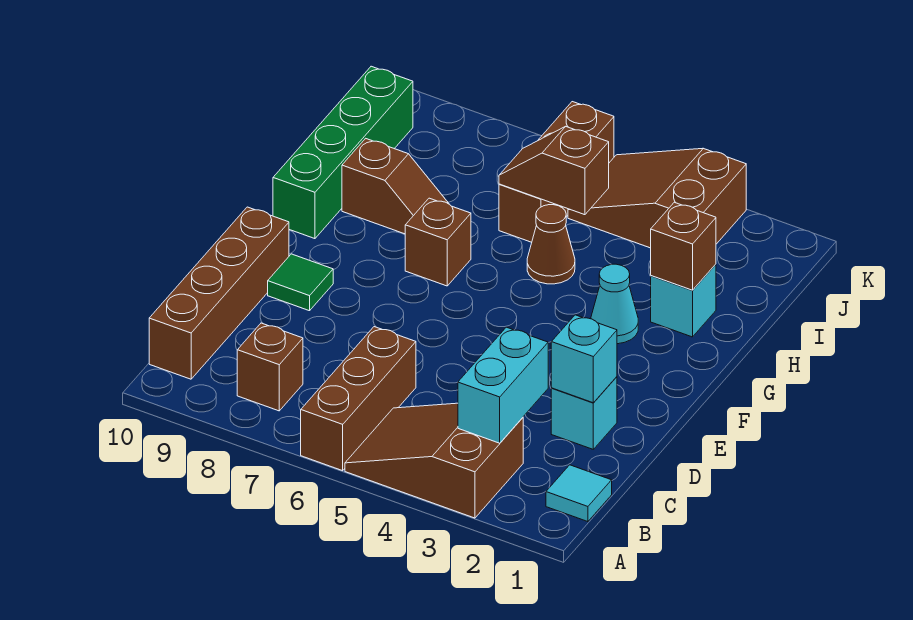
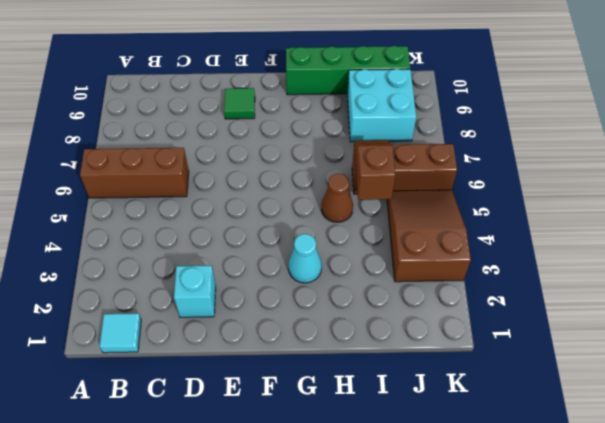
cyan brick I8:J9 level 1 -> none
none -> brown slope A3:B5 level 1 top 3
none -> brown brick B8 level 1
none -> brown brick B10:E10 level 1

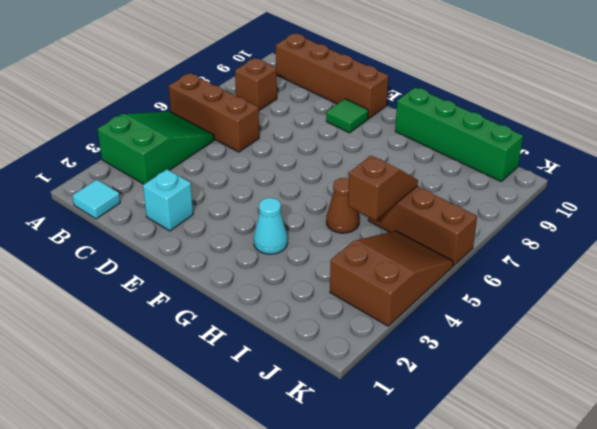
green slope A3:B5 level 1 top 3 -> brown slope A3:B5 level 1 top 3
none -> brown brick G7 level 1
none -> cyan brick H2 level 1
none -> brown slope H8:H9 level 1 top 9

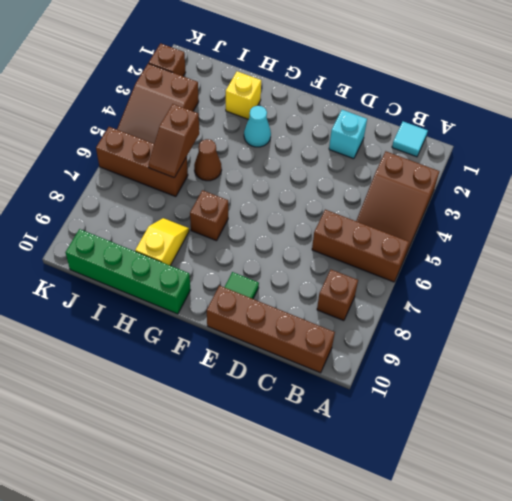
yellow brick H2 level 1 -> cyan brick H2 level 1
yellow slope H8:H9 level 1 top 9 -> brown slope H8:H9 level 1 top 9
brown brick K2 level 1 -> brown brick H2 level 2
none -> cyan brick B3:C3 level 2
none -> cyan brick D2 level 2

